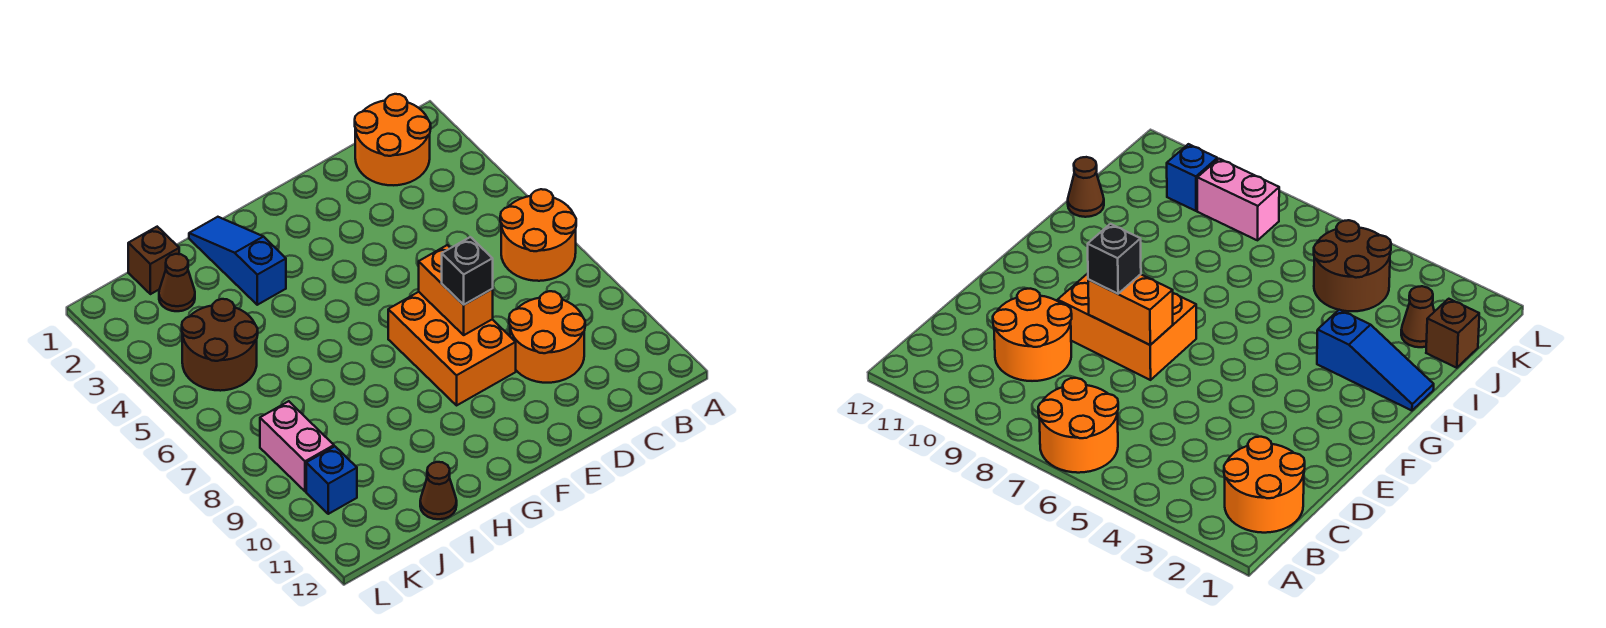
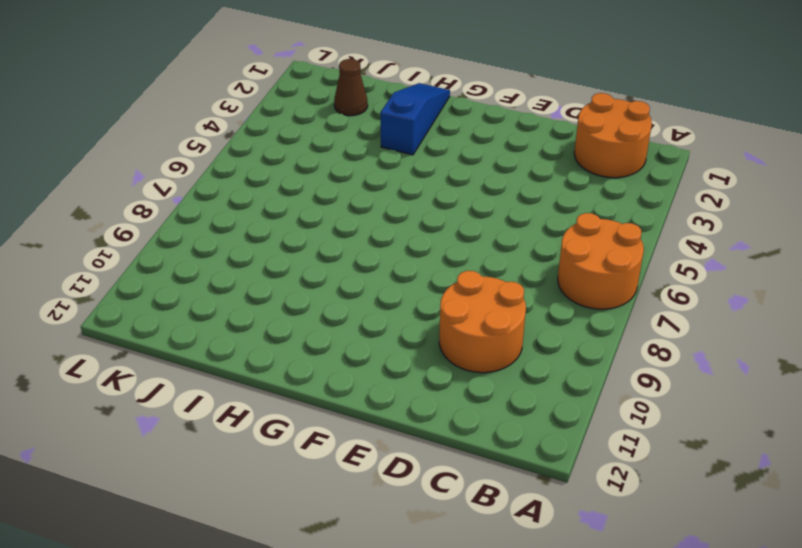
none -> orange brick E7:F9 level 1
none -> brown cone I12 level 1
none -> brown brick J1 level 1

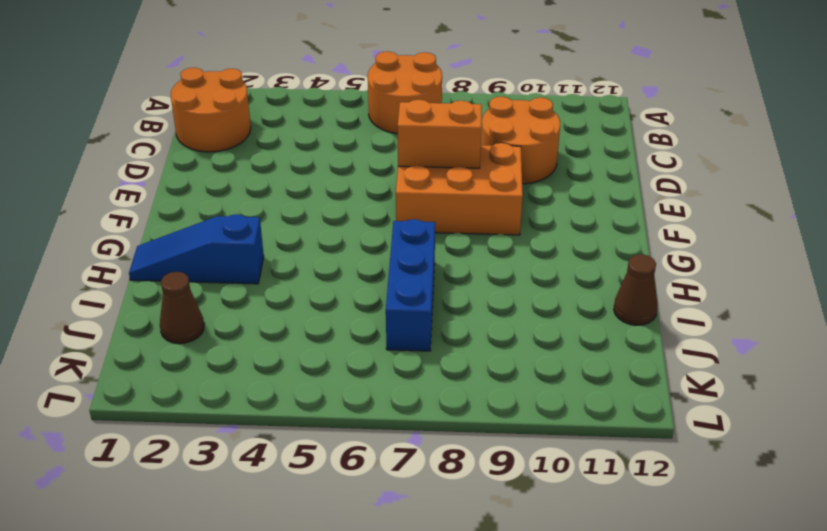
blue brick H7:J7 level 1 -> none
none -> brown brick J1 level 1
none -> brown round brick J4:K5 level 1
none -> pink brick K8:K9 level 1

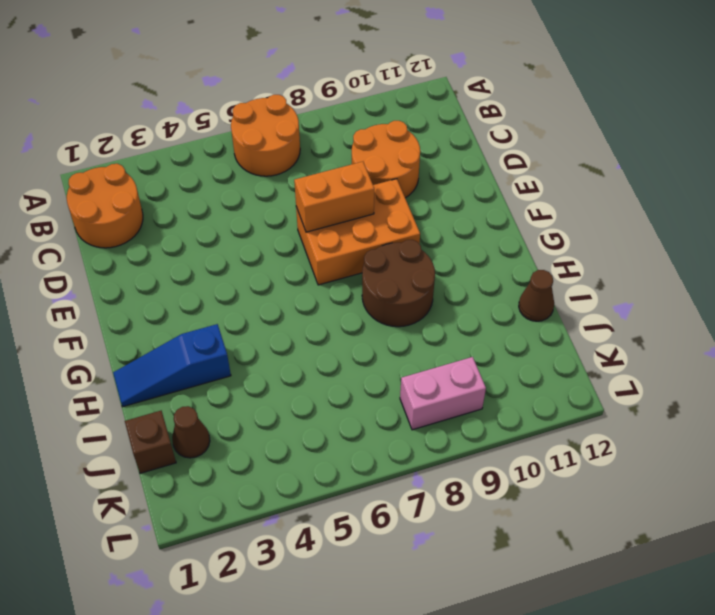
brown round brick G8:H9 level 1 -> brown round brick J4:K5 level 1
none -> blue brick K10 level 1
none -> black brick E8 level 3

